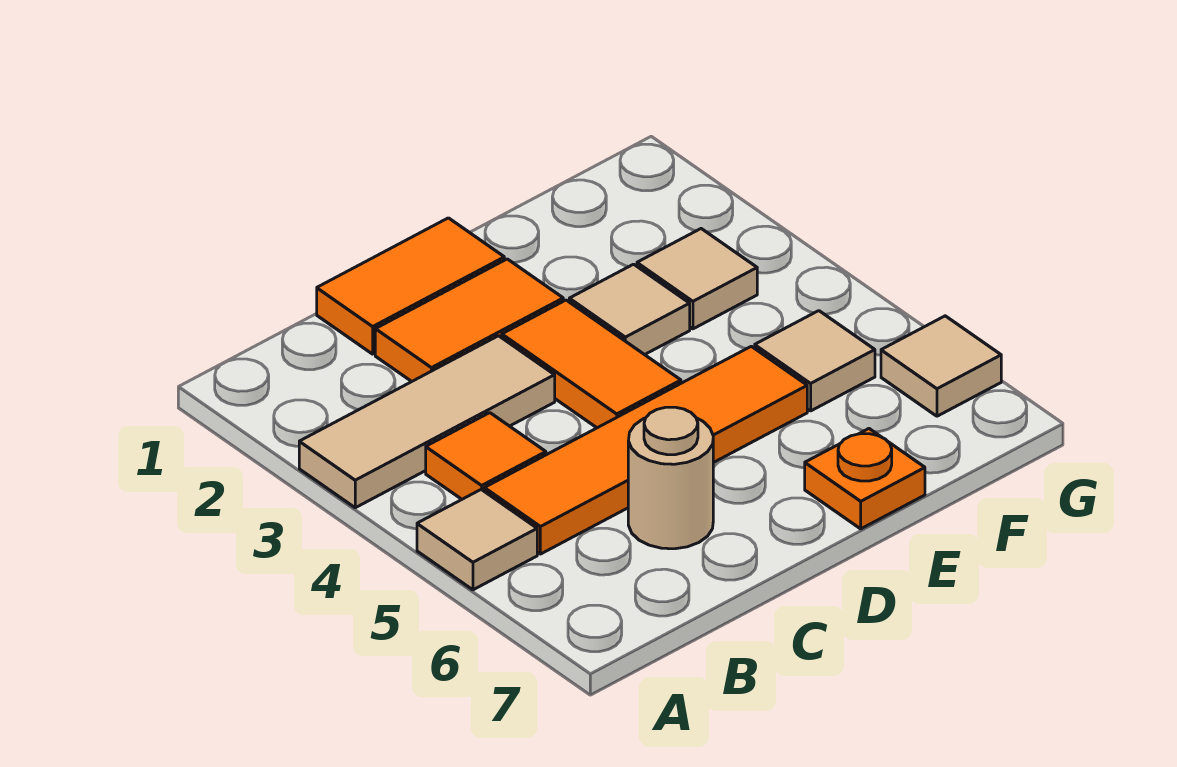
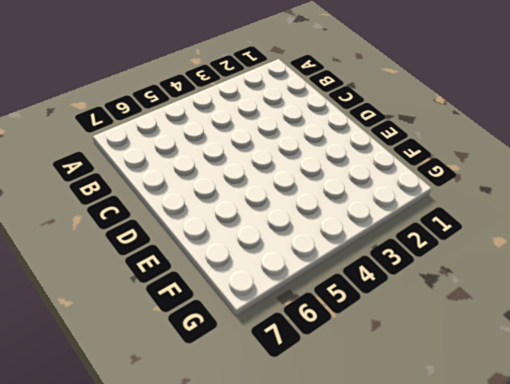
none -> tan tile A3:C3 level 1
none -> tan tile A5 level 1
none -> orange tile B4 level 1

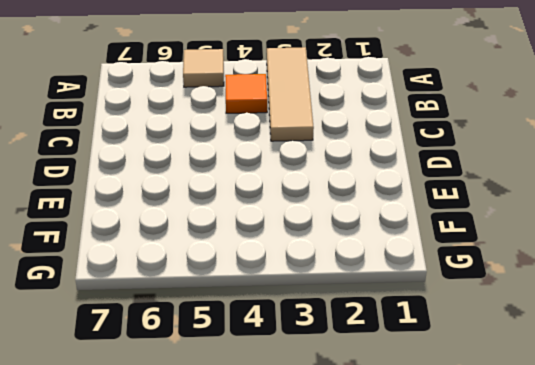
none -> orange tile B5:E5 level 1
none -> orange tile C1:D1 level 1
none -> orange tile C2:D2 level 1

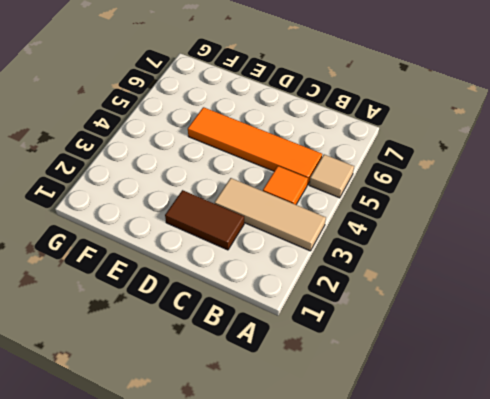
brown tile C2:D2 level 1 -> orange tile C2:D2 level 1
none -> orange tile C1:D1 level 1
none -> tan round brick C6 level 1
none -> orange tile D3:D4 level 1

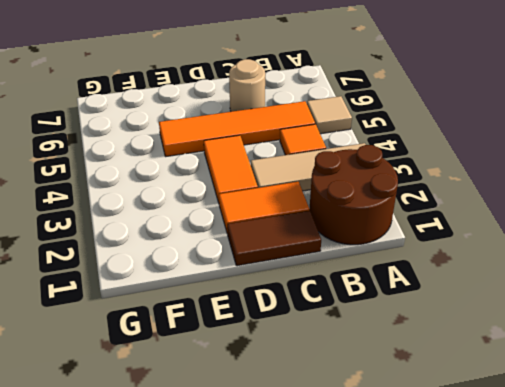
brown round brick A1:B2 level 1 -> none
brown tile C1:D1 level 1 -> orange tile C1:D1 level 1
none -> tan tile E3 level 1
none -> orange plate E7 level 1
none -> tan tile F3 level 1

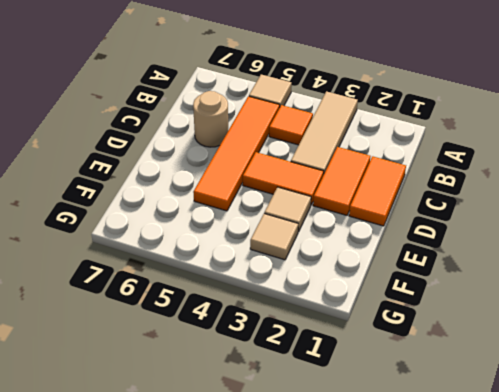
none -> orange plate E7 level 1
none -> tan tile F5 level 1
none -> tan tile G6 level 1

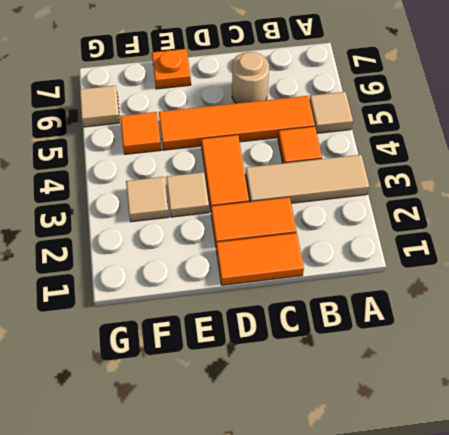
orange tile F5 level 1 -> tan tile F5 level 1

